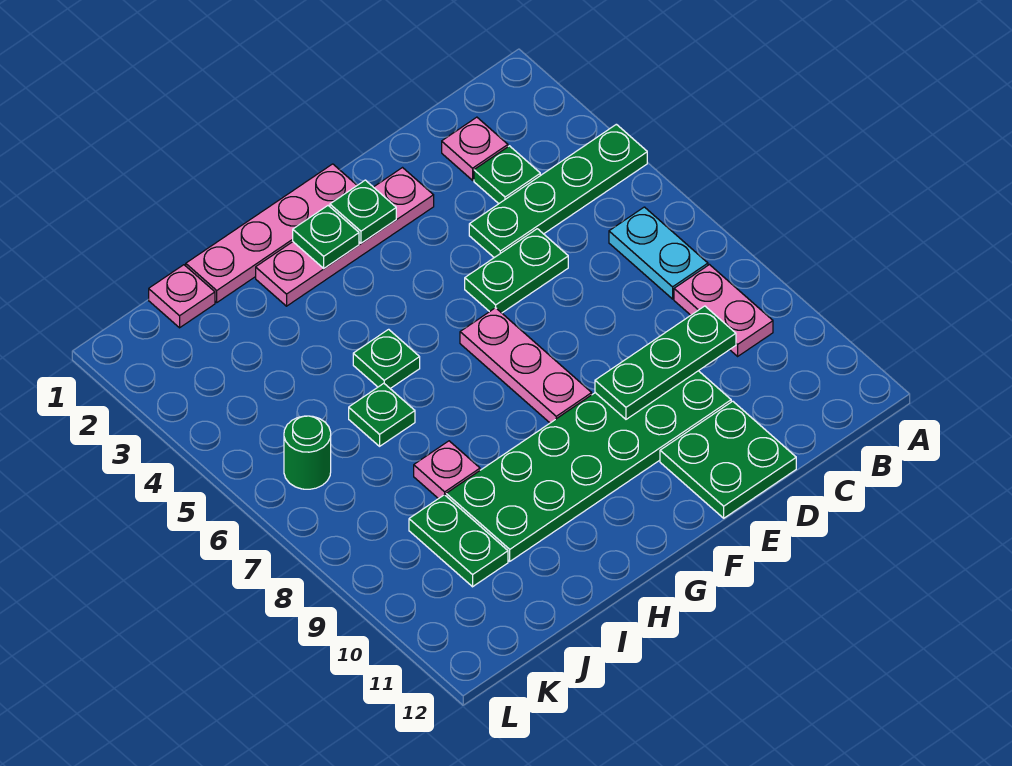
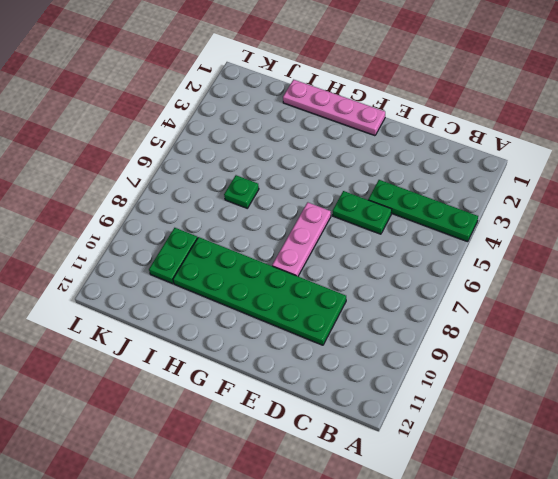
none -> cyan plate B6:B7 level 1
none -> pink plate B8:B9 level 1
none -> pink plate C2 level 1

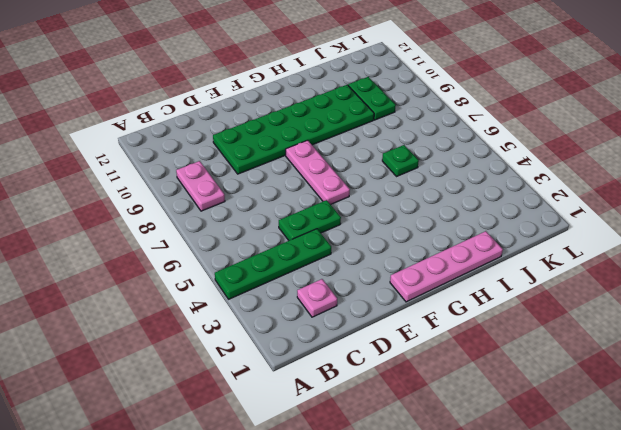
none -> cyan plate B6:B7 level 1
none -> green plate C3 level 1
none -> green plate D11:E12 level 1

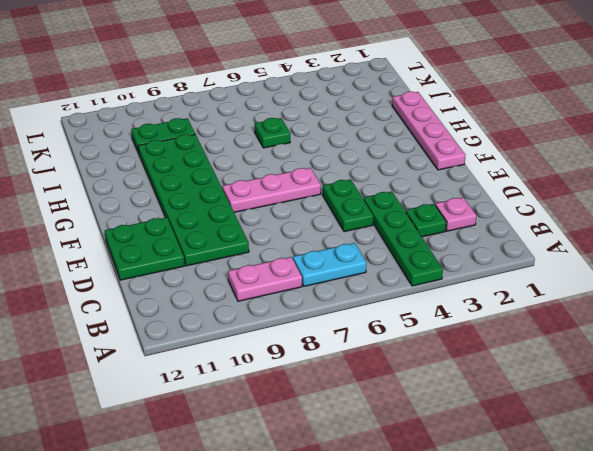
none -> pink plate E2:H2 level 1
none -> green plate H5 level 1
none -> pink plate I8 level 1

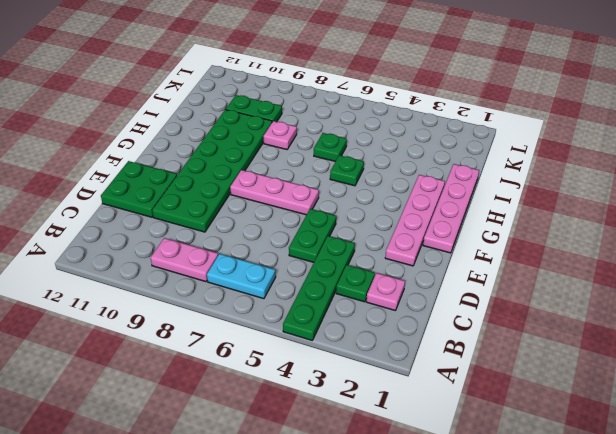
none -> pink plate J1 level 1
none -> green round brick K6 level 1
none -> green plate C9:E9 level 2

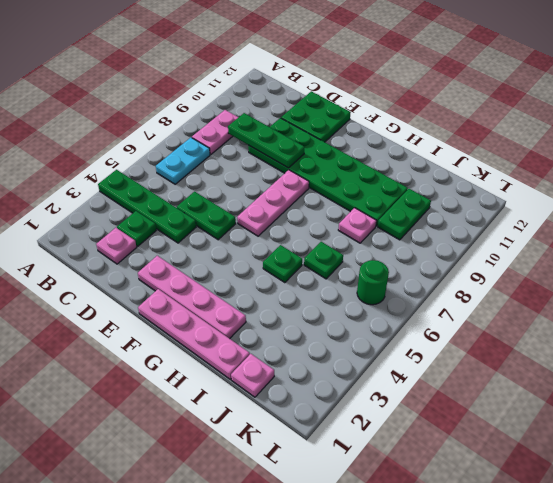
none -> green plate F2 level 2
none -> green plate G2 level 2

